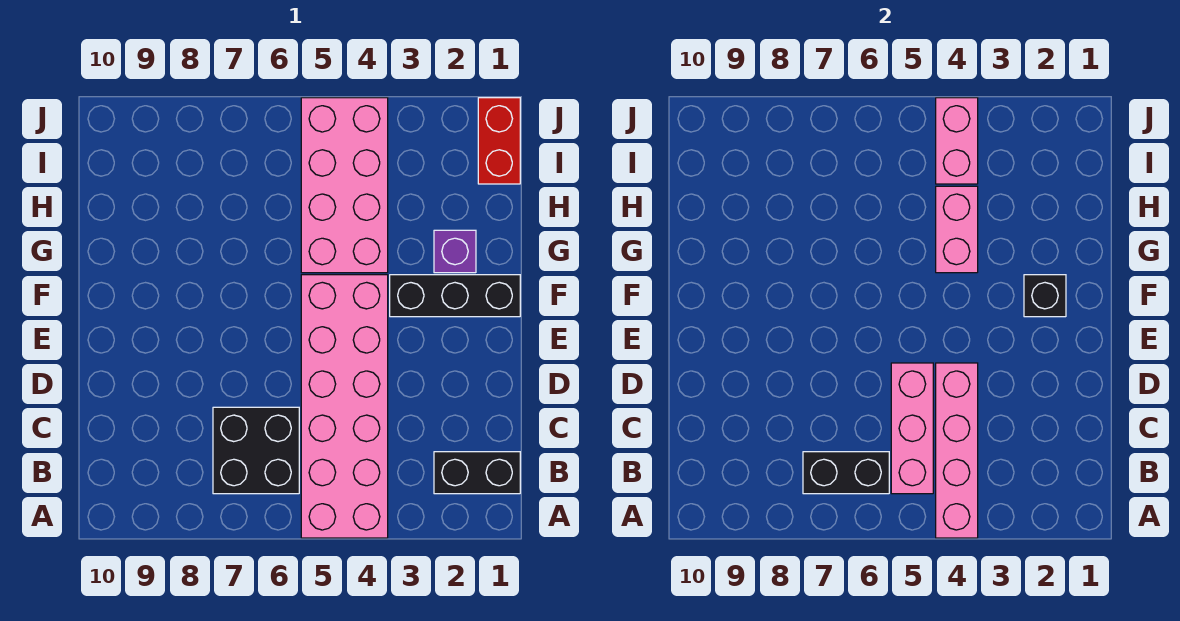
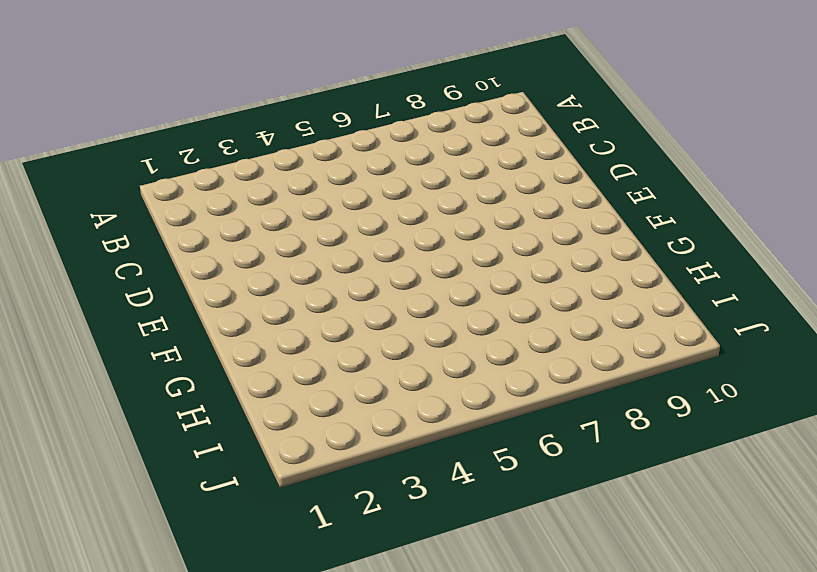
none -> pink brick A4:F5 level 1
none -> black brick B1:B2 level 1
none -> black brick B6:C7 level 1

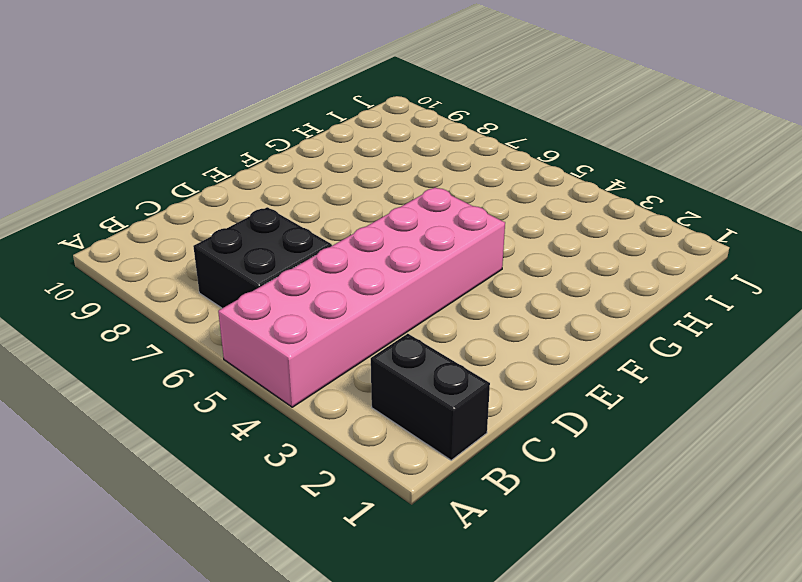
none -> black brick F1:F3 level 1
none -> purple brick G2 level 1
none -> pink brick G4:J5 level 1

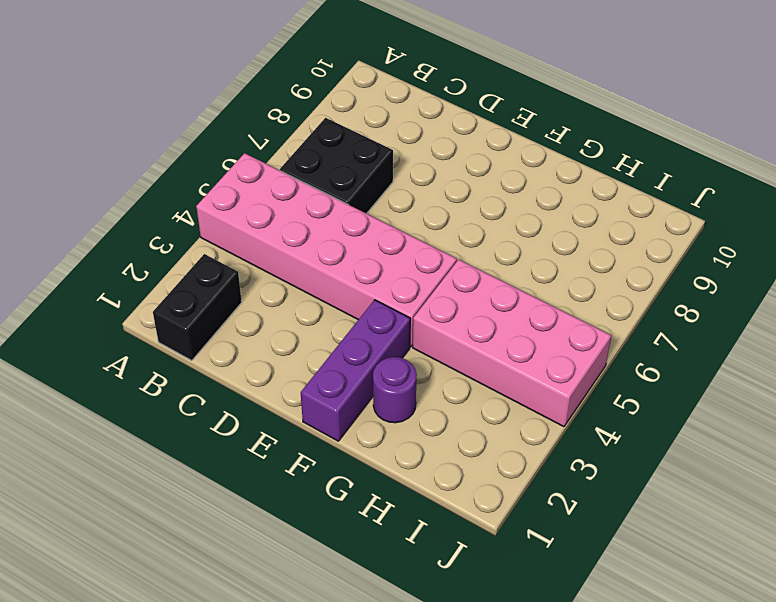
purple brick F1:F3 level 1 -> black brick F1:F3 level 1
purple round brick G2 level 1 -> purple brick G2 level 1
none -> red brick I1:J1 level 1
none -> pink brick A4:D4 level 2
none -> pink brick B5:D5 level 2

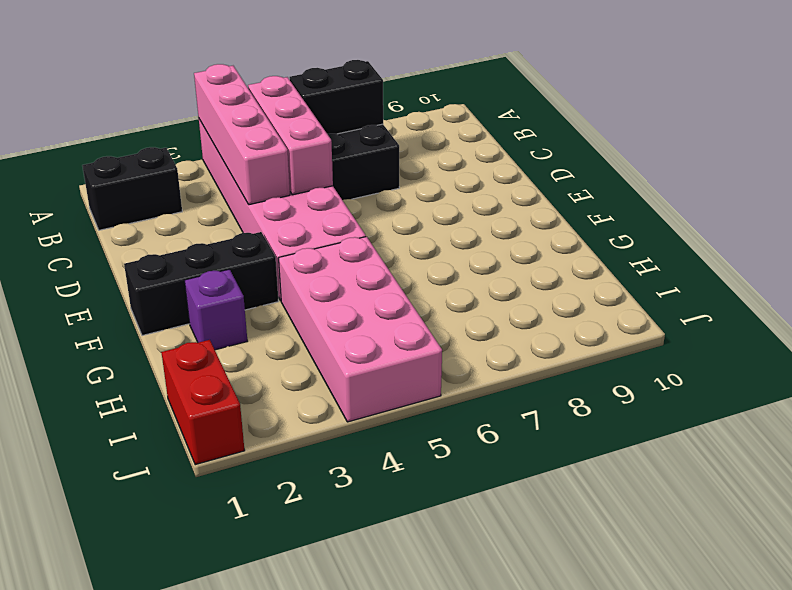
none -> black brick F2 level 2
none -> pink brick G4:H4 level 2
none -> pink brick I4:J4 level 2

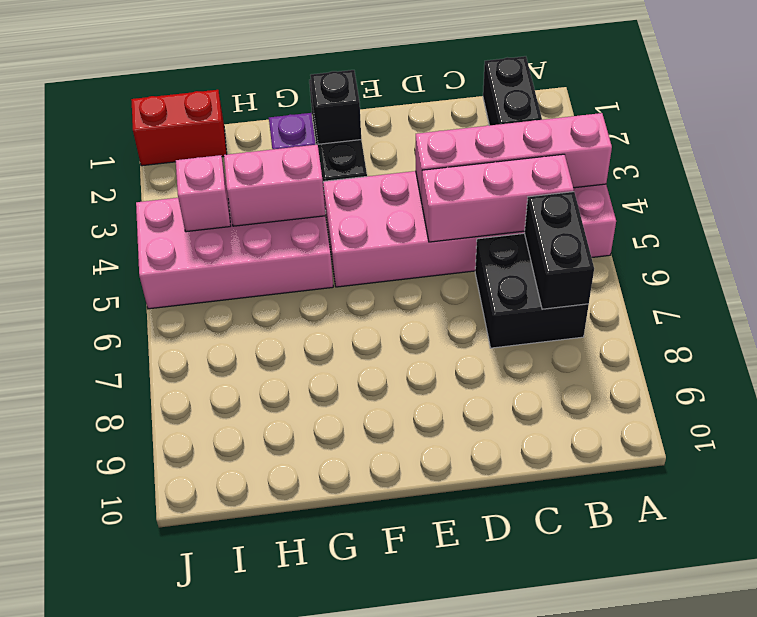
pink brick I4 level 2 -> pink brick I4:J4 level 2

